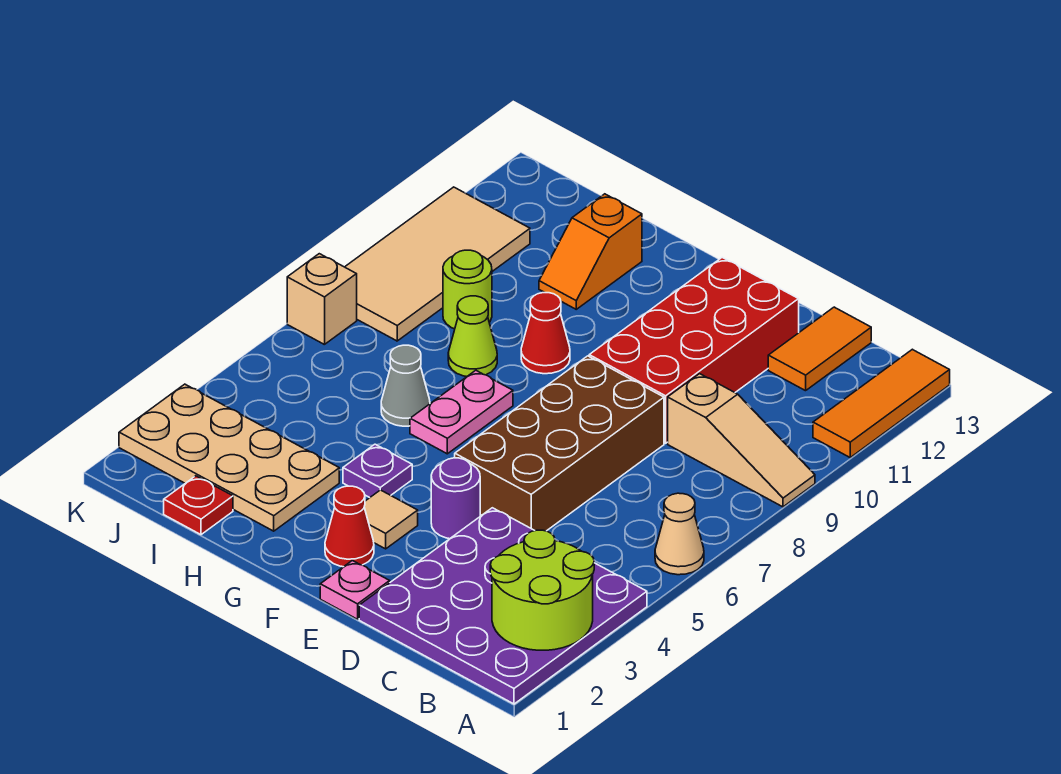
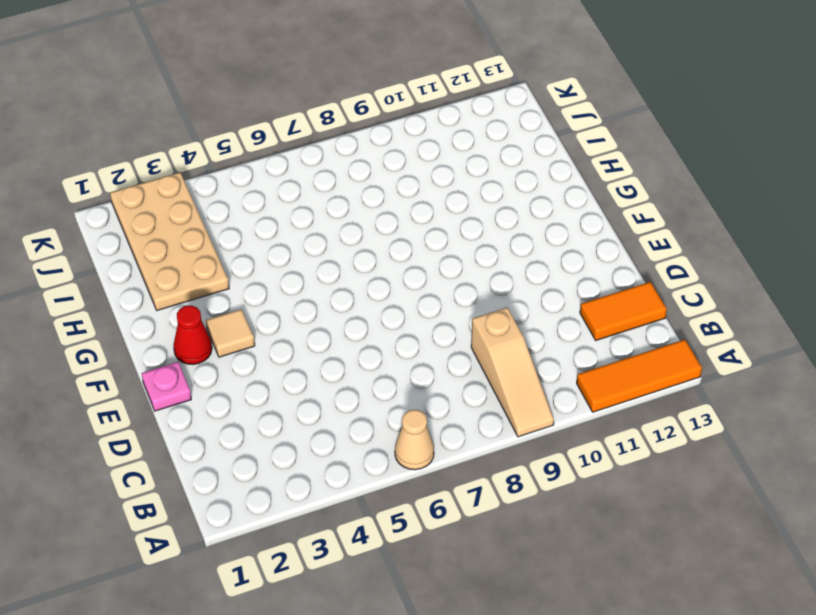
none -> purple plate A1:D4 level 1
none -> brown brick D5:E8 level 1
none -> red brick D9:E12 level 1

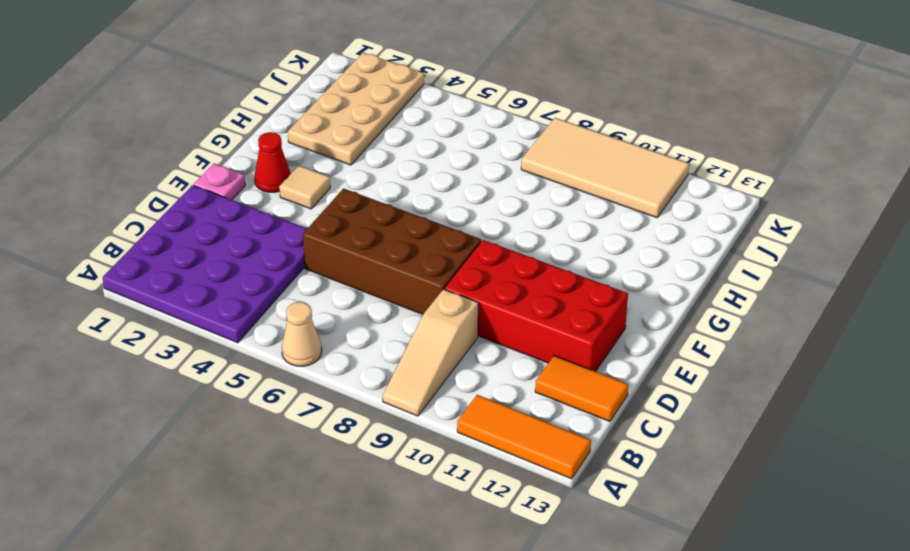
none -> purple round brick E4 level 1
none -> purple plate G4 level 1
none -> pink plate G6:G7 level 1

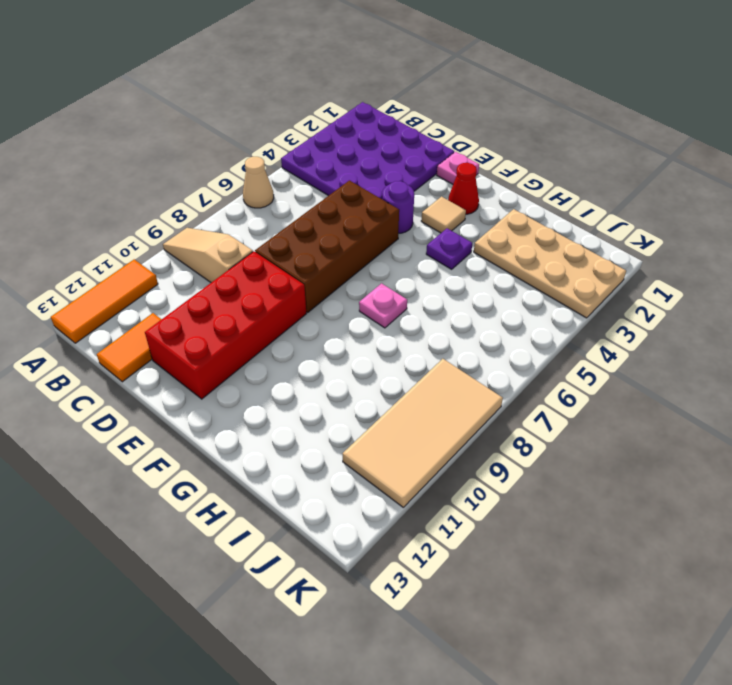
pink plate G7 level 1 -> pink plate G6:G7 level 1
none -> red cone G9 level 1
none -> grey cone H6 level 1
none -> lime cone H8 level 1

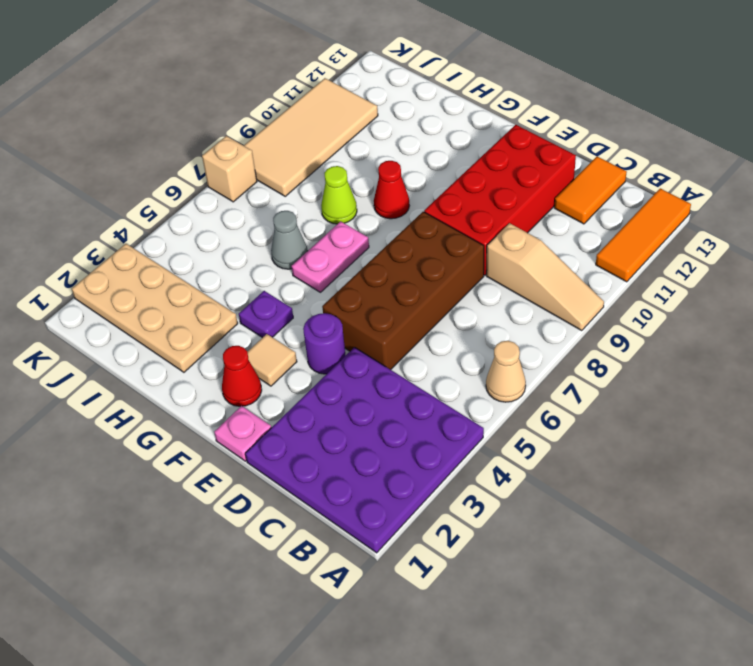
none -> orange slope H11:H12 level 1 top 12
none -> red plate I1 level 1
none -> lime round brick I9 level 1

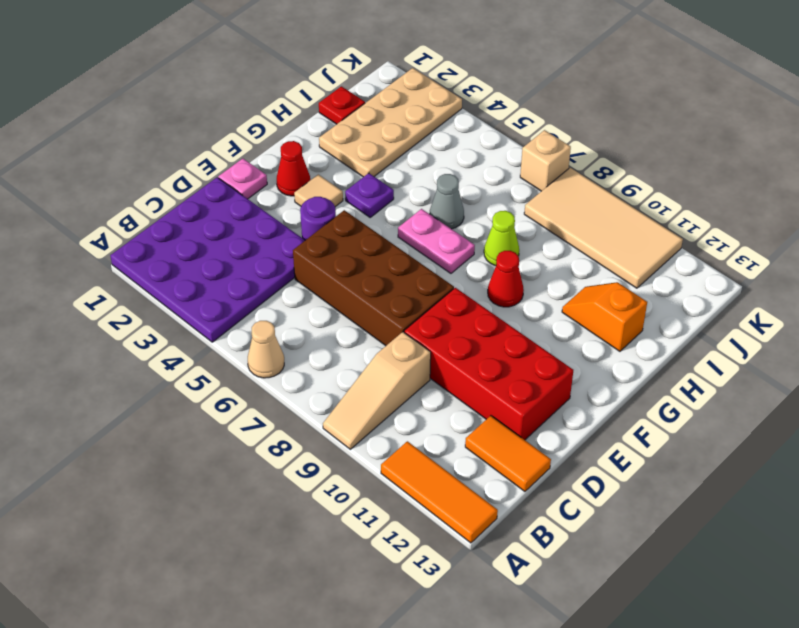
none -> lime round brick I9 level 1
none -> lime round brick A2:B3 level 2

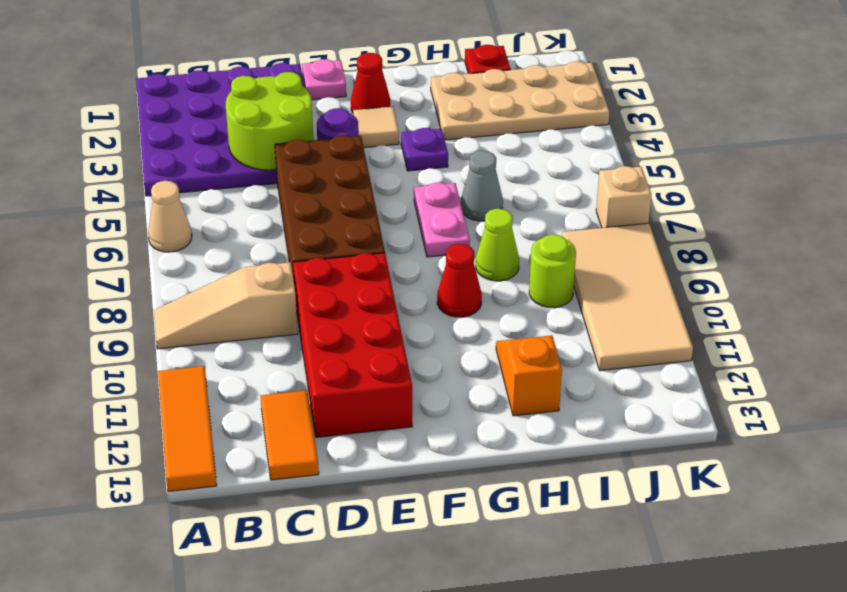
lime round brick C3:D4 level 2 -> lime round brick A2:B3 level 2

